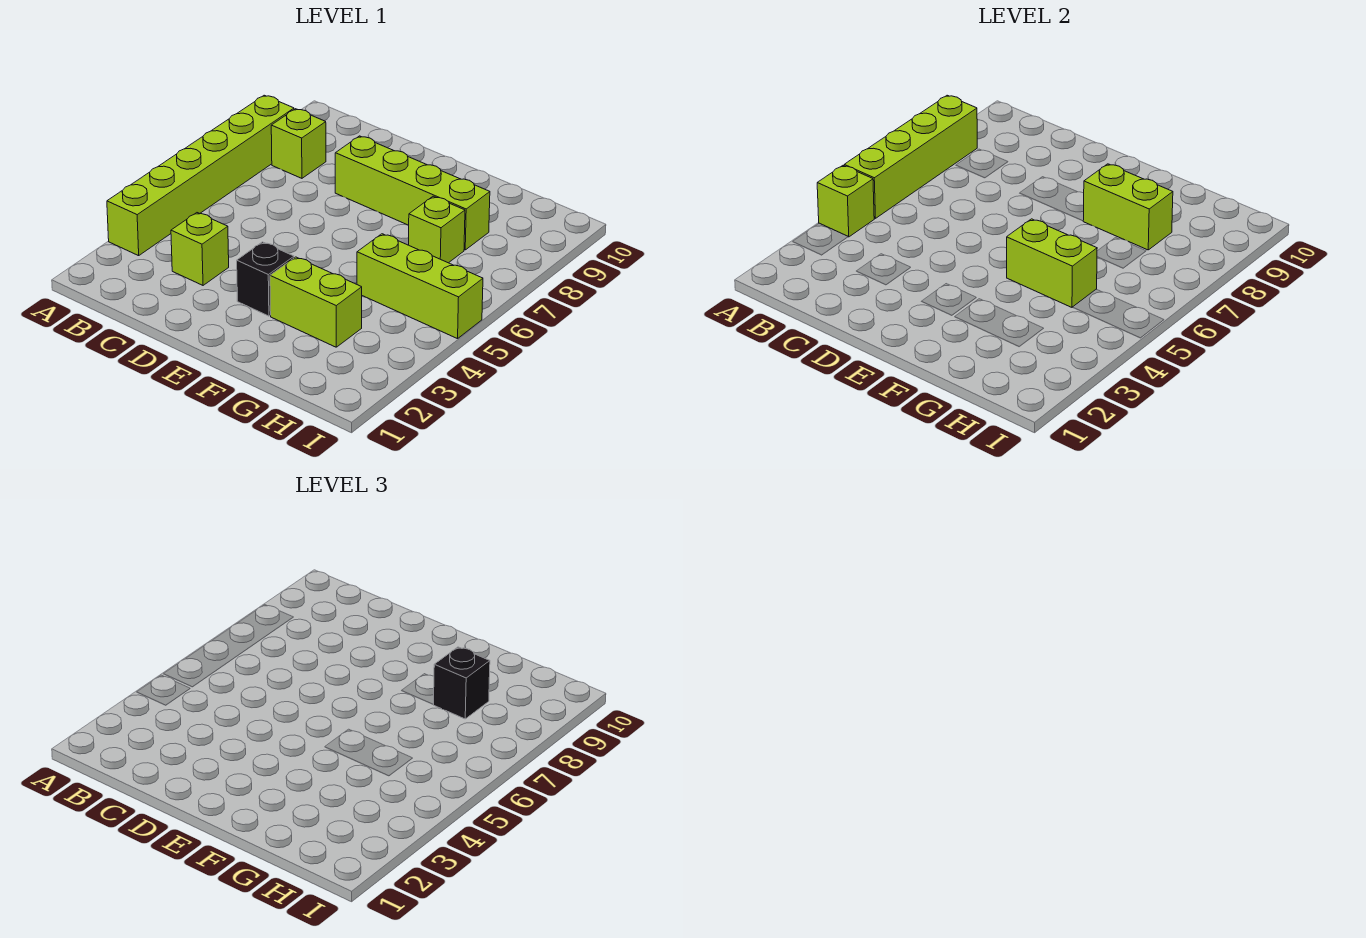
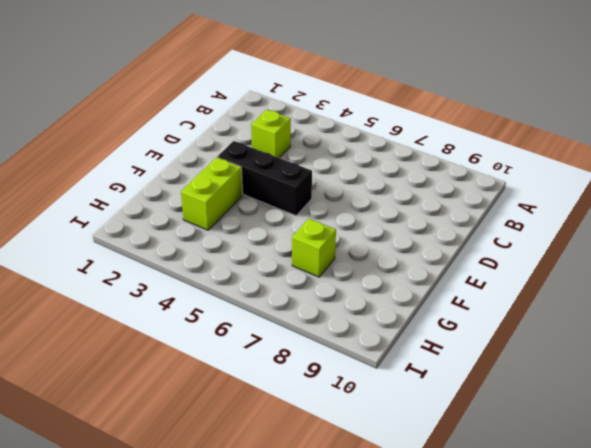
black brick E3:E5 level 1 -> black brick E3 level 1
none -> lime brick A3:A8 level 1
none -> lime brick B8 level 1
none -> lime brick D8:G8 level 1

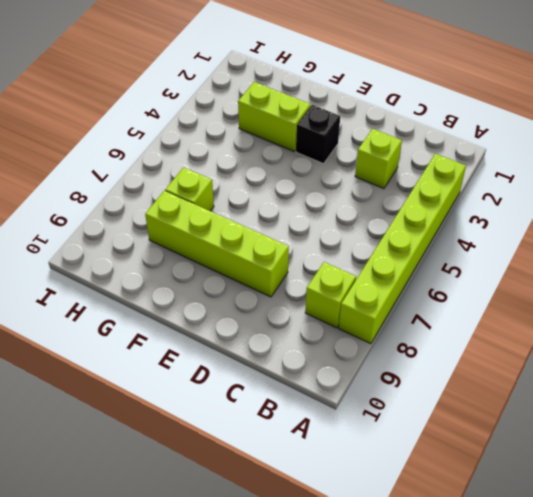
none -> lime brick G5:I5 level 1
none -> lime brick A4 level 2
none -> lime brick A5:A8 level 2

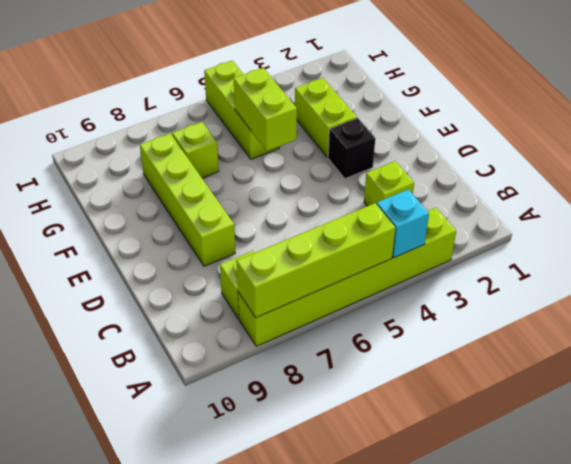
cyan brick A4 level 2 -> lime brick A4 level 2
none -> lime brick F8:G8 level 2
none -> black brick G8 level 3

